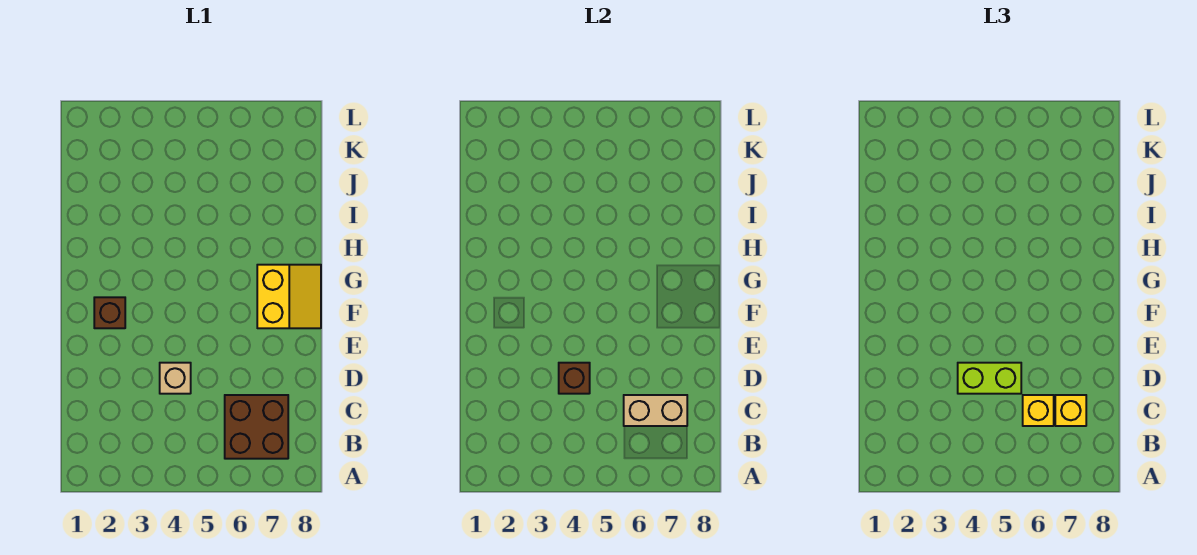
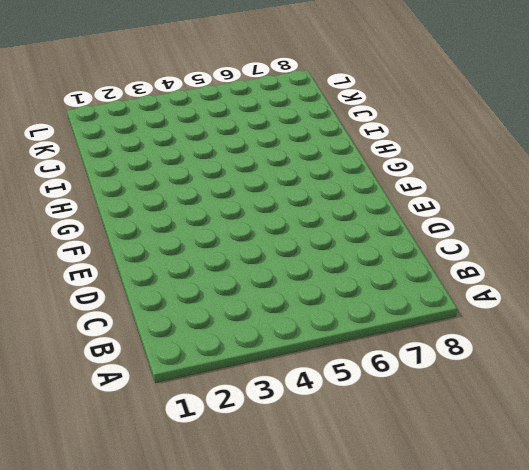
none -> brown brick B6:C7 level 1
none -> tan brick D4 level 1

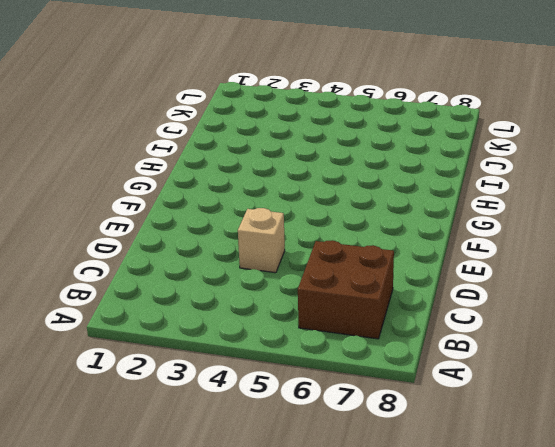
none -> brown brick F2 level 1
none -> yellow slope F7:G8 level 1 top 7

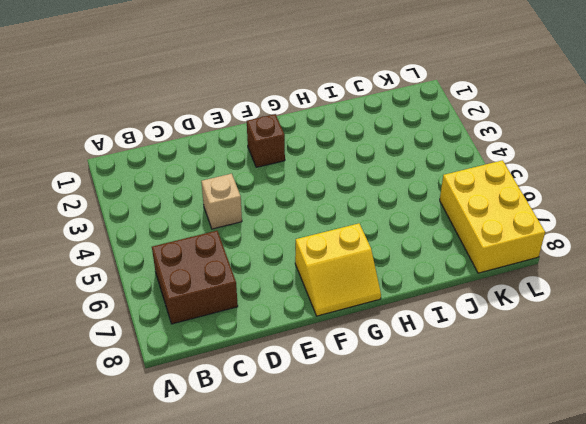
yellow brick K6:L8 level 1 -> none
none -> tan brick C6:C7 level 2
none -> brown brick D4 level 2

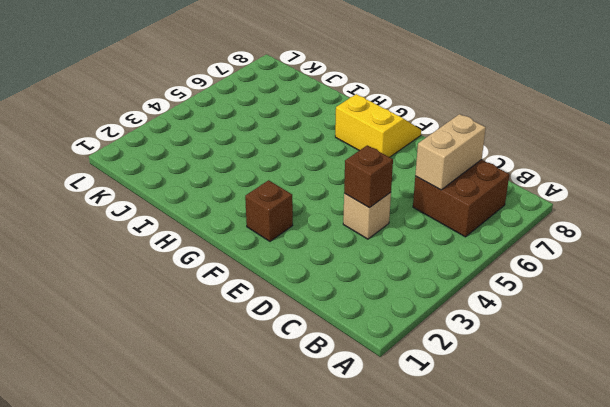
none -> yellow brick C6 level 3
none -> yellow brick C7 level 3

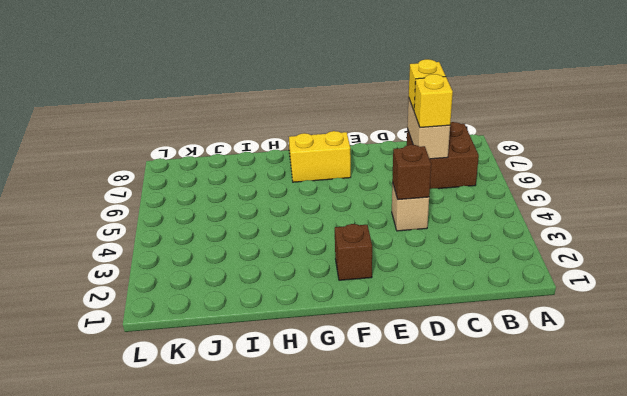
none -> lime brick D4:D5 level 3

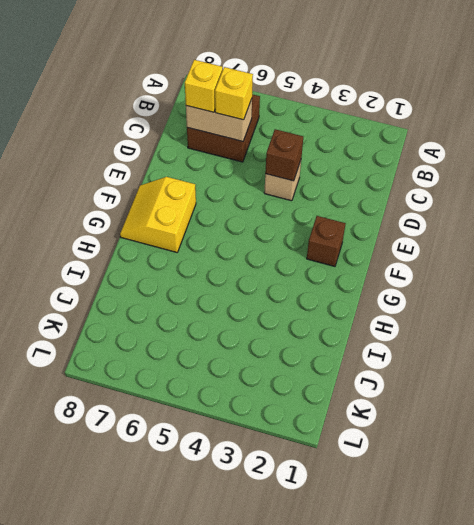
none -> lime brick D4:D5 level 3

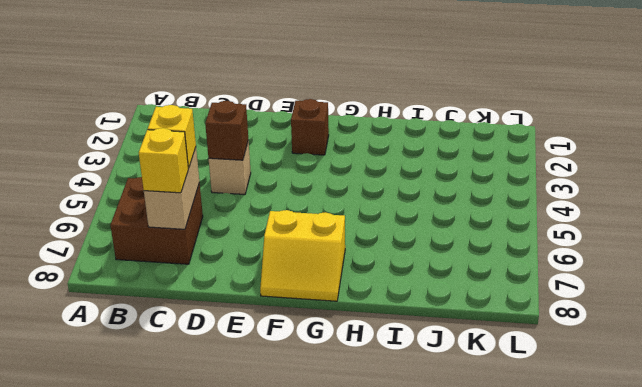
none -> lime brick D4:D5 level 3

